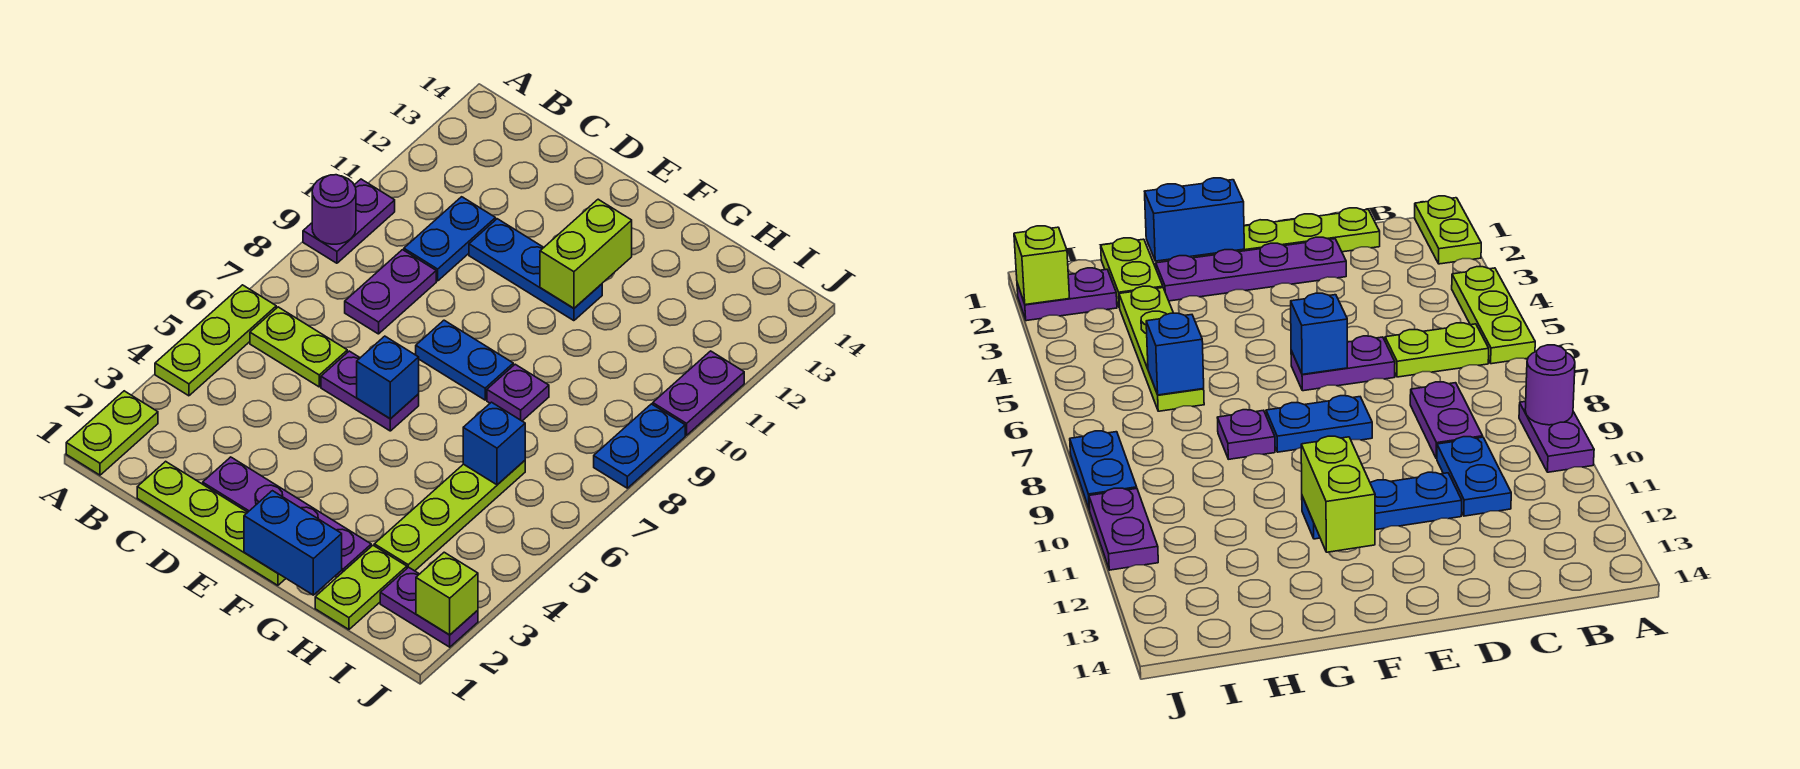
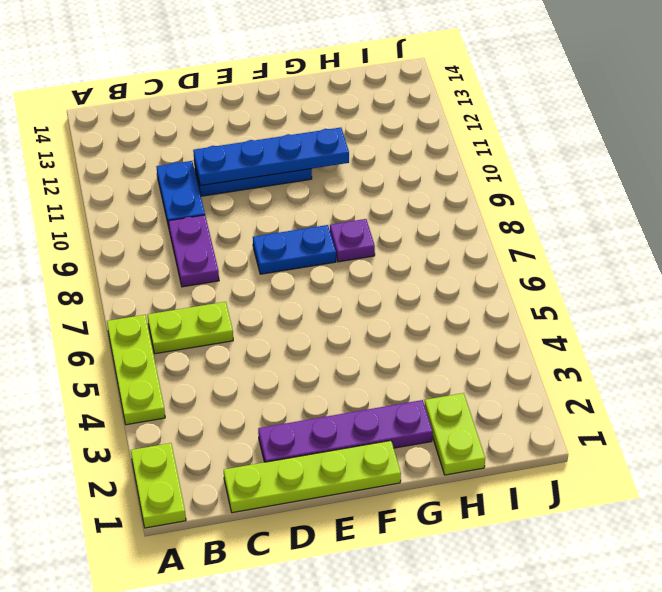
blue plate D11:G11 level 2 -> lime brick F11:F12 level 2
none -> purple plate A9:A10 level 1
none -> purple plate D6:E6 level 1
none -> lime plate H3:H6 level 1

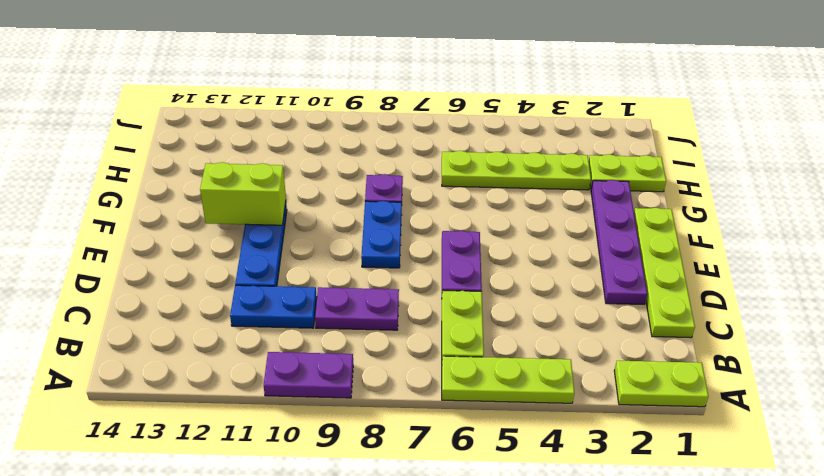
none -> purple plate I2:J2 level 1
none -> blue plate J8:J9 level 1
none -> purple plate J10:J11 level 1

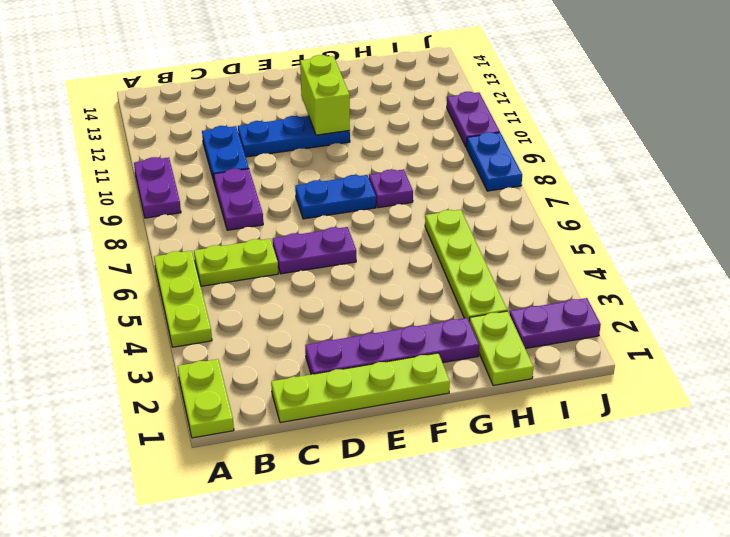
none -> purple round brick A9 level 2
none -> blue brick E6 level 2
none -> blue brick F1:G1 level 2

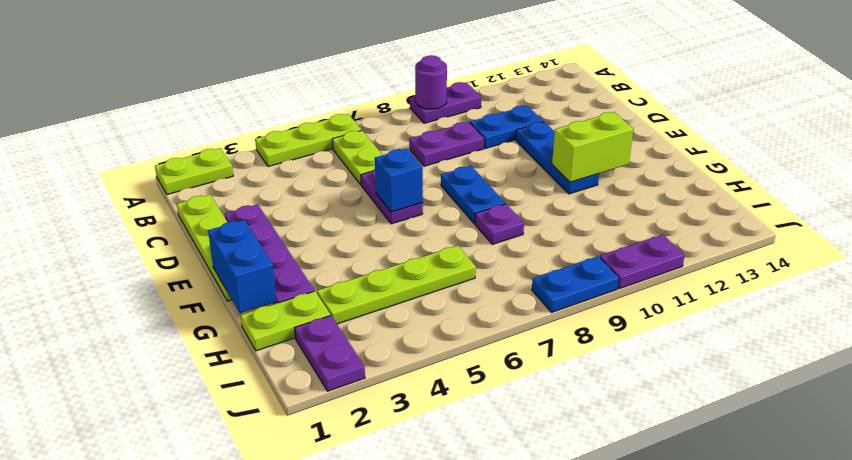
none -> blue brick H6 level 2
none -> lime brick J2 level 2

